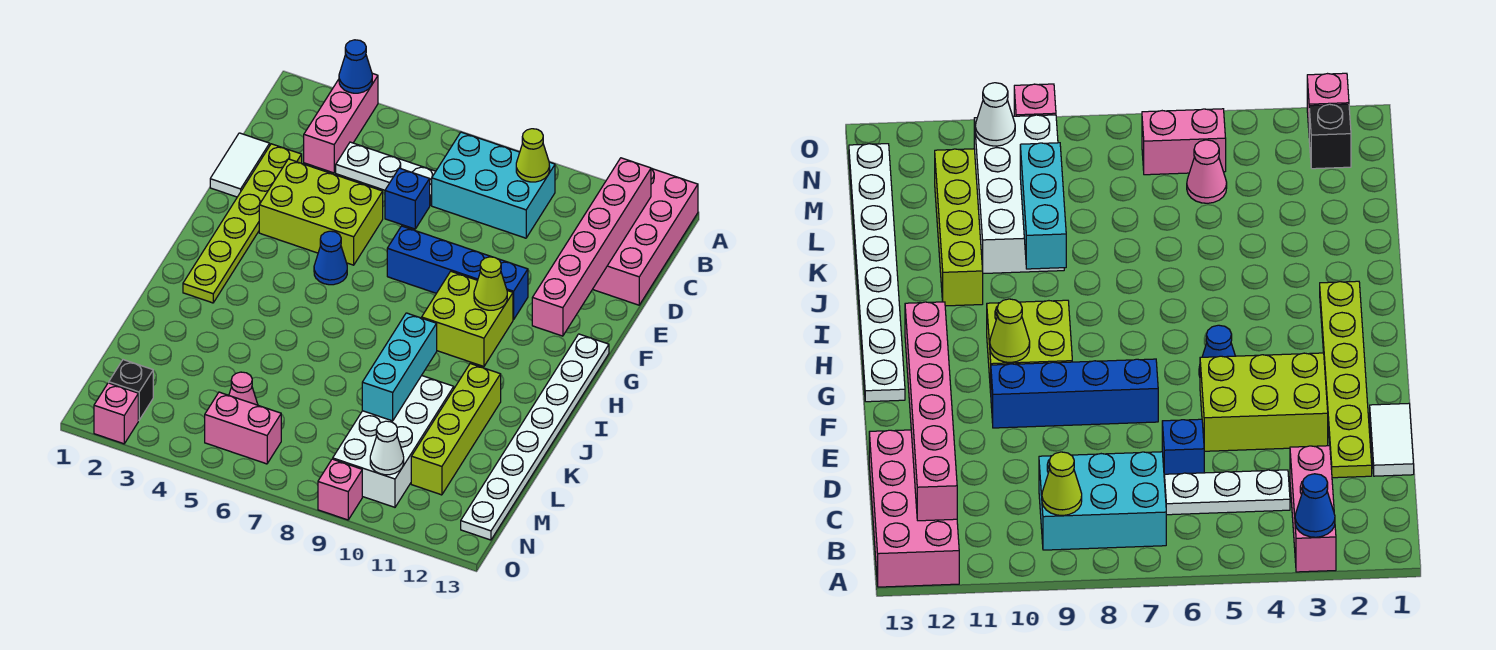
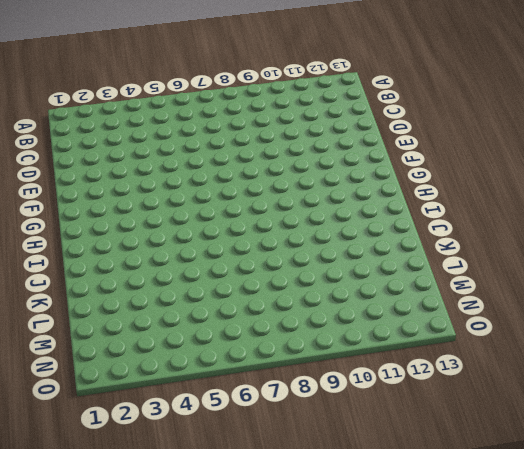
none -> pink brick A3:C3 level 1
none -> pink brick A12:D13 level 1
none -> cyan brick B7:C9 level 1

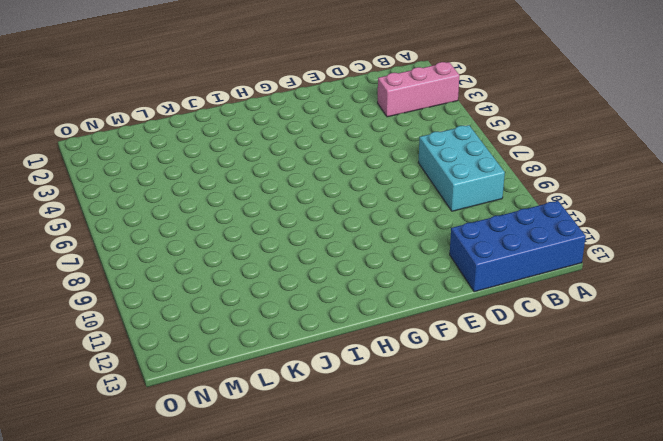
blue brick A12:D13 level 1 -> pink brick A12:D13 level 1
none -> white plate C4:C6 level 1
none -> white tile D1:E1 level 1
none -> lime plate D2:I2 level 1

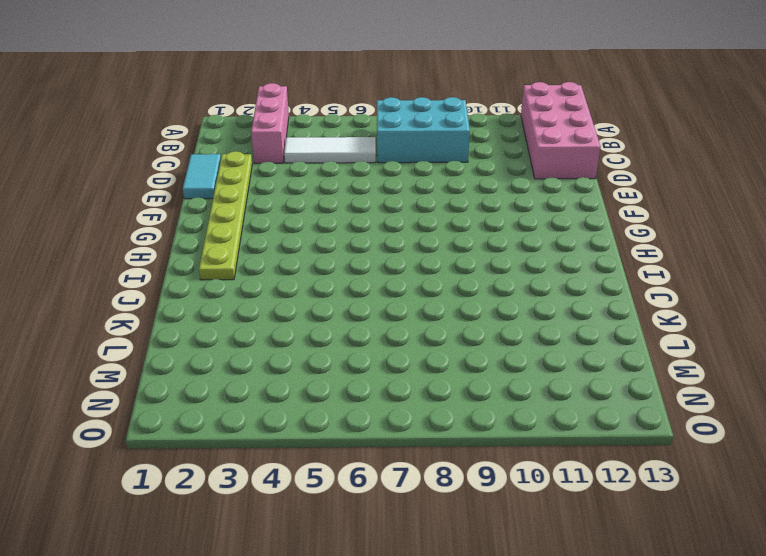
white tile C4:C6 level 1 -> white plate C4:C6 level 1
cyan tile D1:E1 level 1 -> white tile D1:E1 level 1
none -> blue brick D6 level 1
none -> lime brick E3:F5 level 1
none -> blue brick F7:F10 level 1

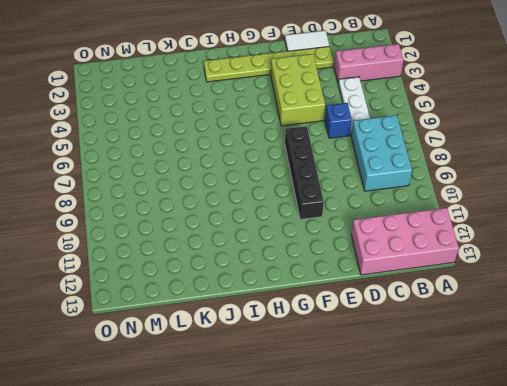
black brick F7:F10 level 1 -> blue brick F7:F10 level 1
none -> blue cone G5 level 1
none -> lime brick G9:H10 level 1
none -> white plate G13:N13 level 1

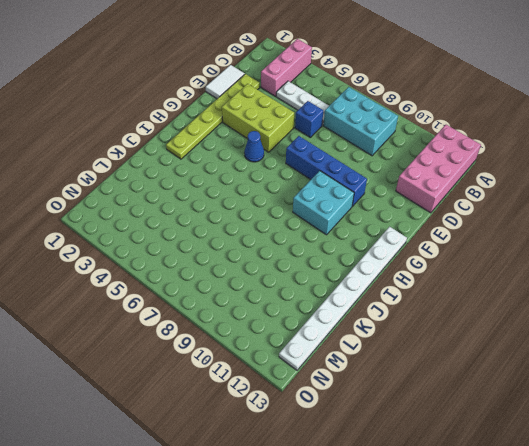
cyan brick G9:H10 level 1 -> lime brick G9:H10 level 1
none -> lime brick J11:M11 level 1
none -> white brick K9:N10 level 1
none -> pink cone M5 level 1

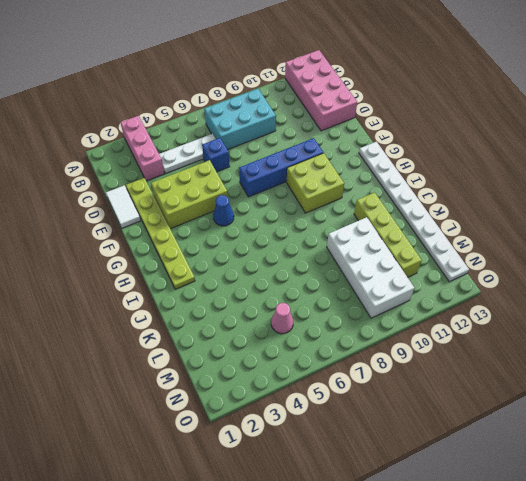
none -> black brick N2 level 1
none -> pink brick N5:N6 level 1
none -> pink brick O2 level 1

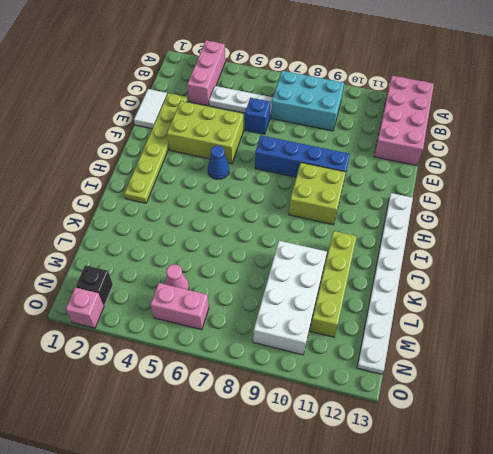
none -> pink brick O9 level 1
none -> blue cone A3 level 2
none -> lime cone B9 level 2

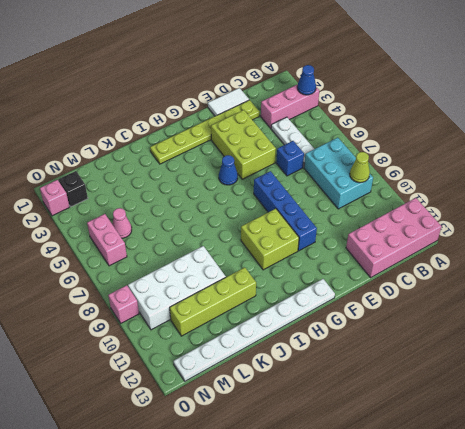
none -> pink brick B12:G12 level 2
none -> lime cone G10 level 2
none -> cyan brick J9:L9 level 2

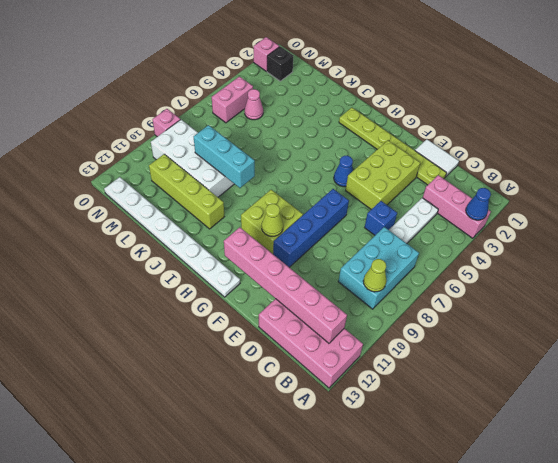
none -> white cone N10 level 2

